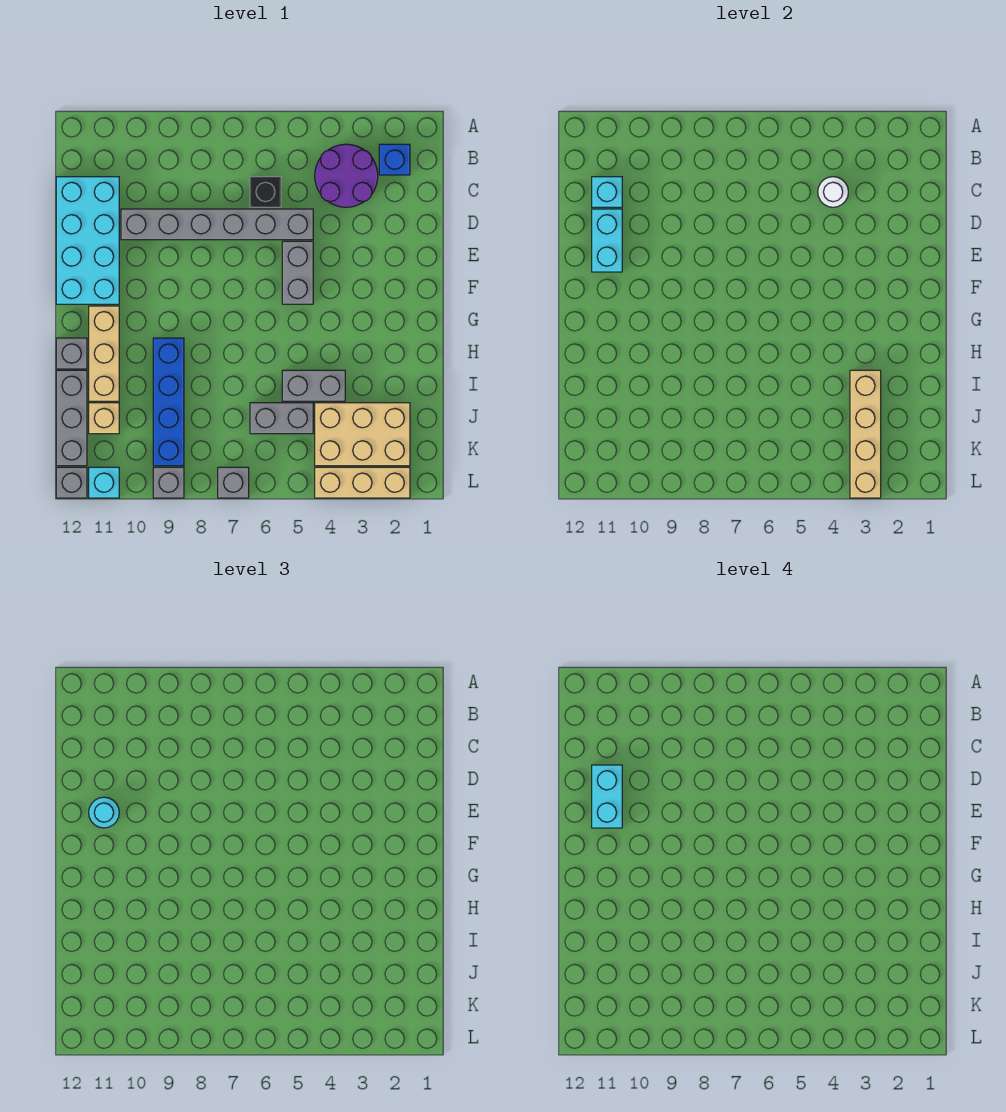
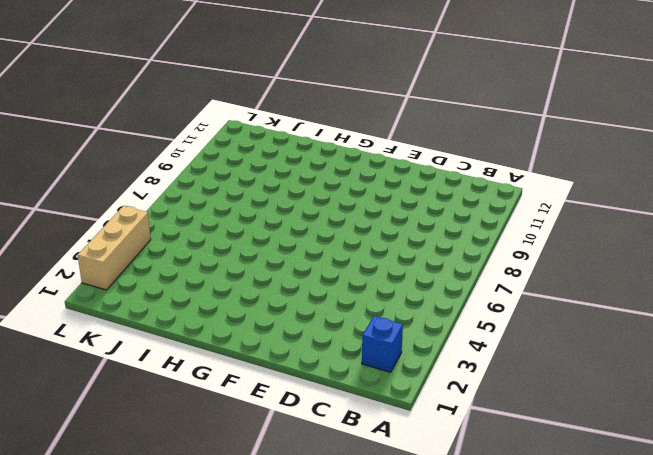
none -> purple round brick B3:C4 level 1
none -> black brick C6 level 1
none -> cyan brick C11:F12 level 1

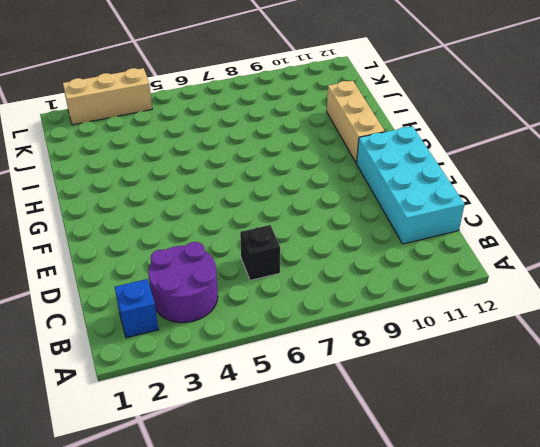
none -> grey brick D5:D10 level 1
none -> grey brick E5:F5 level 1
none -> blue brick H9:K9 level 1

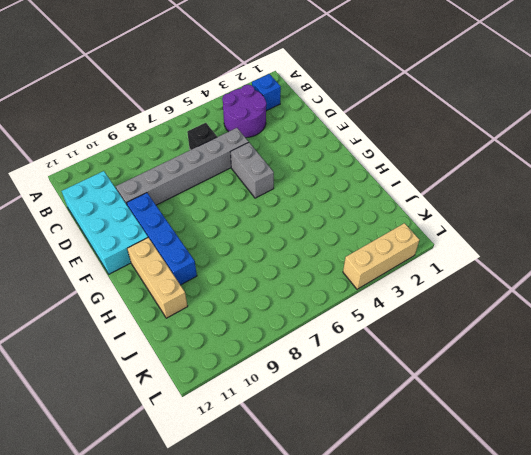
blue brick E10:H10 level 1 -> blue brick H9:K9 level 1
none -> grey brick H12 level 1
none -> grey brick I4:I5 level 1
none -> grey brick I12:K12 level 1

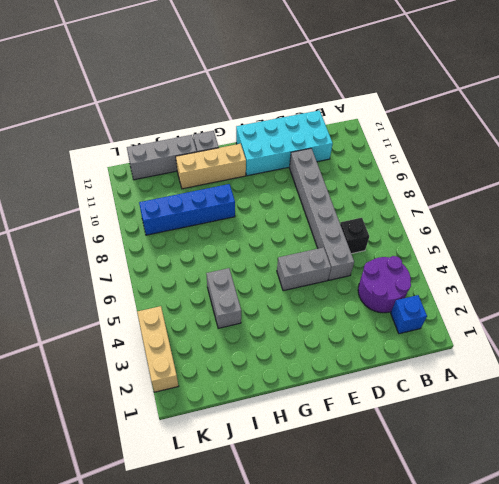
none -> tan brick J2:K4 level 1
none -> grey brick J5:J6 level 1
none -> tan brick J11 level 1

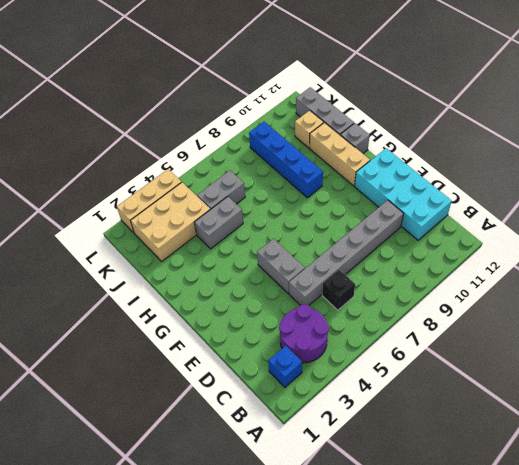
none -> grey brick L7 level 1
none -> grey brick L9 level 1
none -> cyan brick L11 level 1

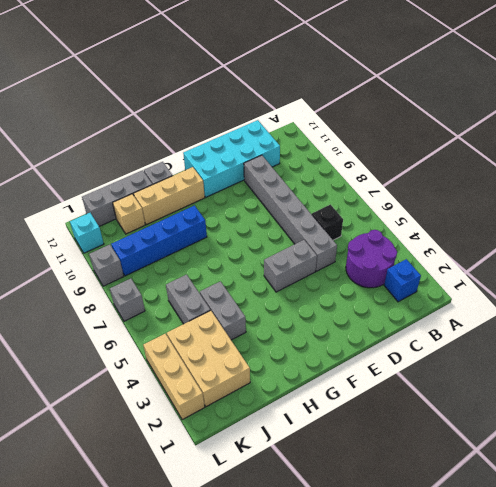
none -> grey brick L12 level 1
none -> white round brick C4 level 2
none -> cyan brick C11 level 2

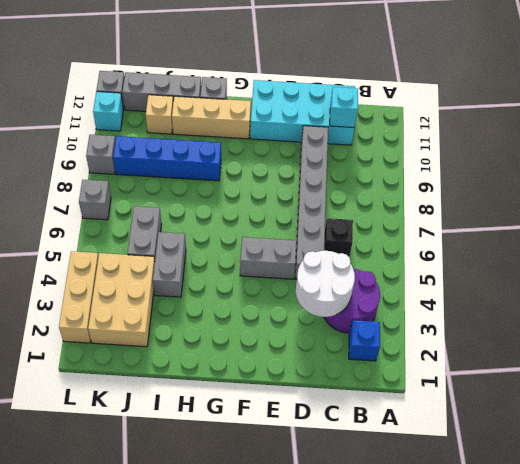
white round brick C3:D4 level 2 -> white round brick C4 level 2
none -> cyan brick D11:E11 level 2
none -> tan brick I3:L3 level 2
none -> cyan round brick E11 level 3

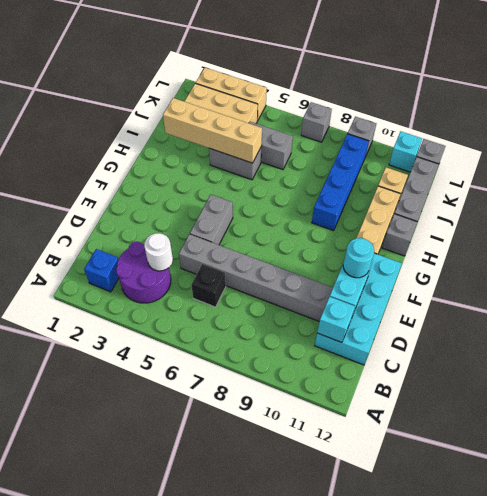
tan brick I2:I5 level 2 -> tan brick I3:L3 level 2
none -> cyan brick D11:E11 level 4

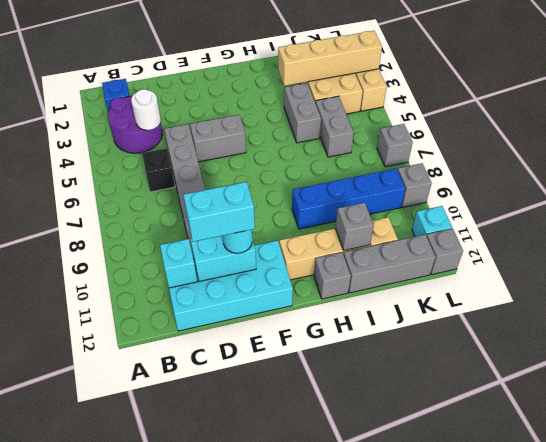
grey brick I11 level 2 -> none

